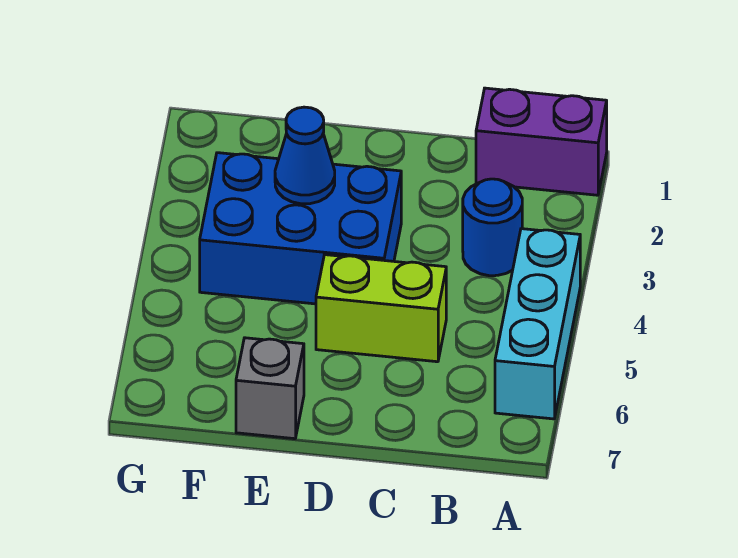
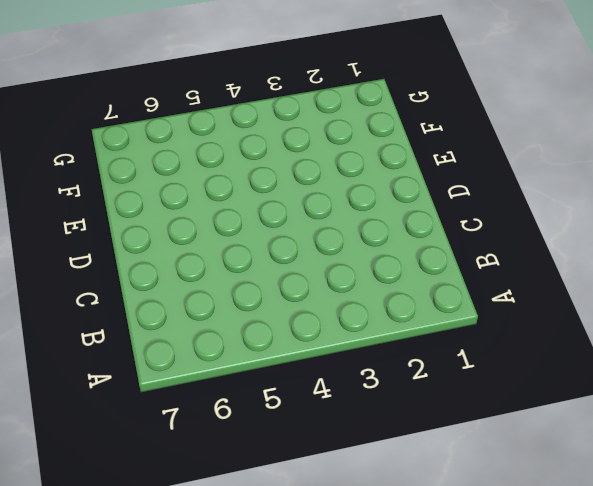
none -> purple brick A1:B1 level 1
none -> cyan brick A4:A6 level 1

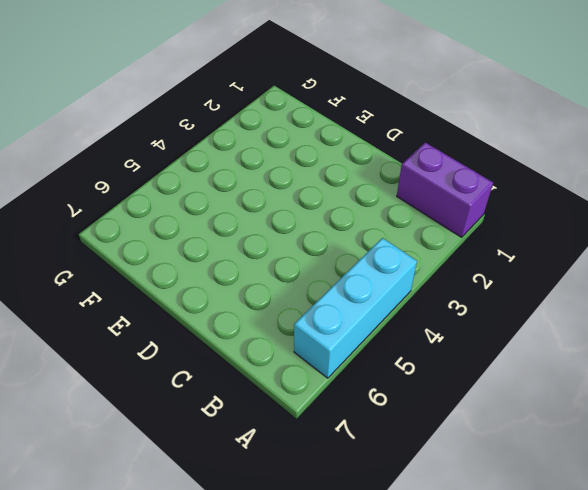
none -> blue round brick B3 level 1
none -> lime brick C5:D5 level 1

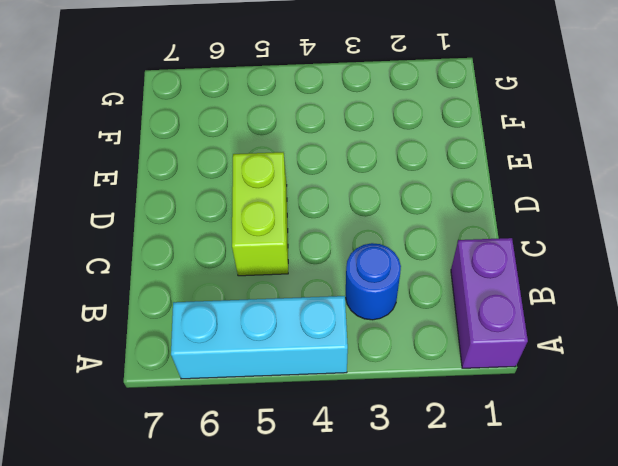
none -> blue brick D3:F4 level 1
none -> grey brick E7 level 1

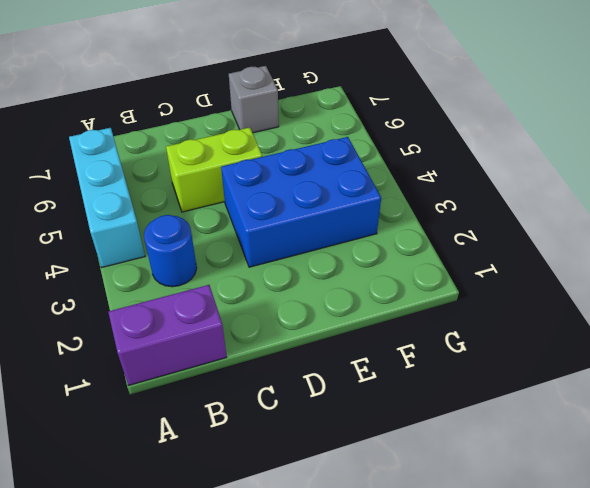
none -> blue cone E3 level 2

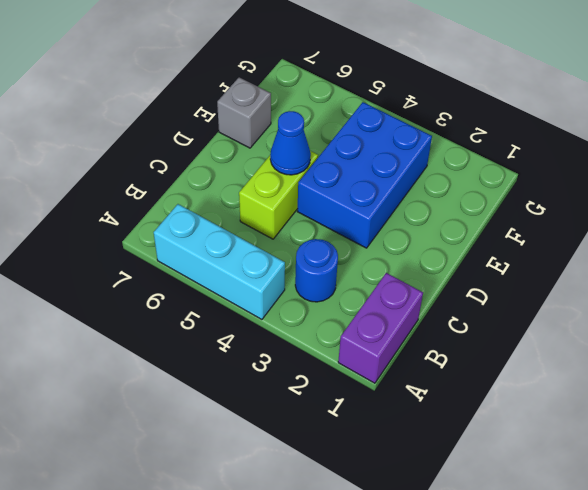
blue cone D5 level 2 -> blue cone E3 level 2

